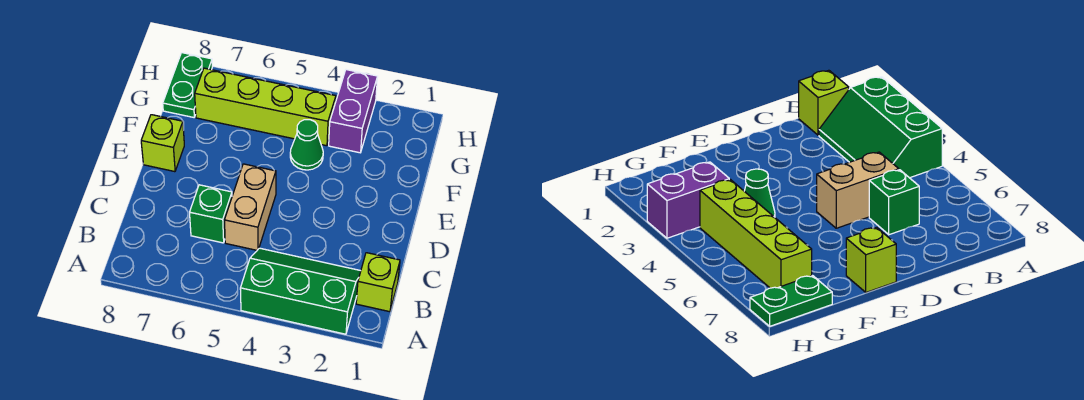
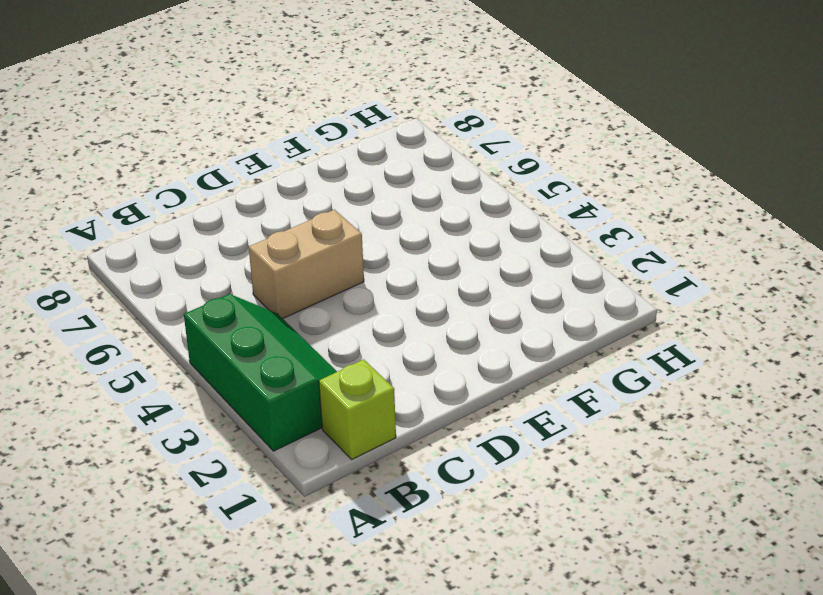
none -> green brick C6 level 1
none -> lime brick E8 level 1

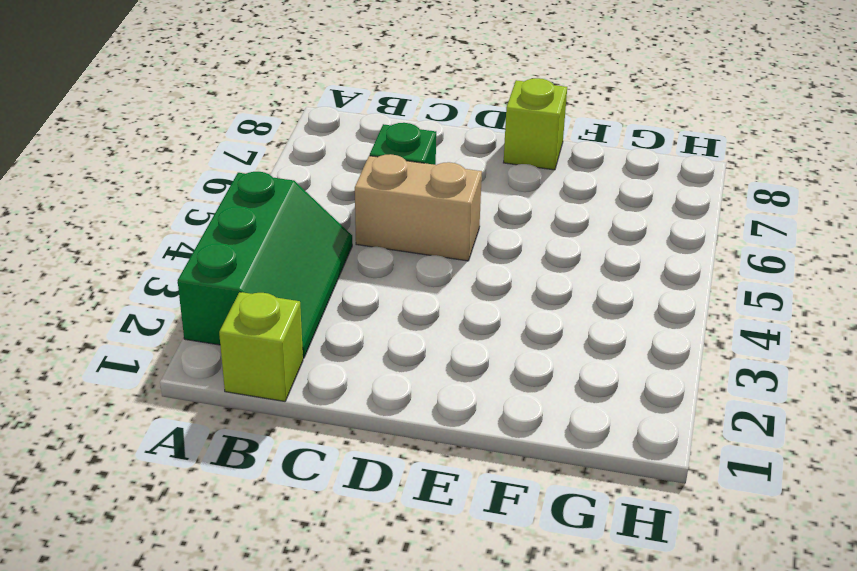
none -> green cone F4 level 1
none -> purple brick G3:H3 level 1

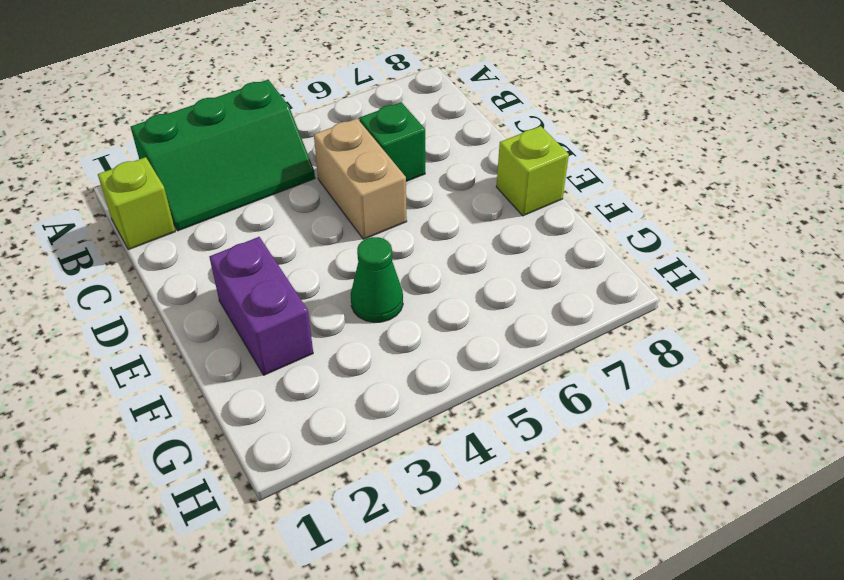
purple brick E2:F2 level 1 -> purple brick G3:H3 level 1
none -> lime brick G4:G7 level 1
none -> green plate G8:H8 level 1

